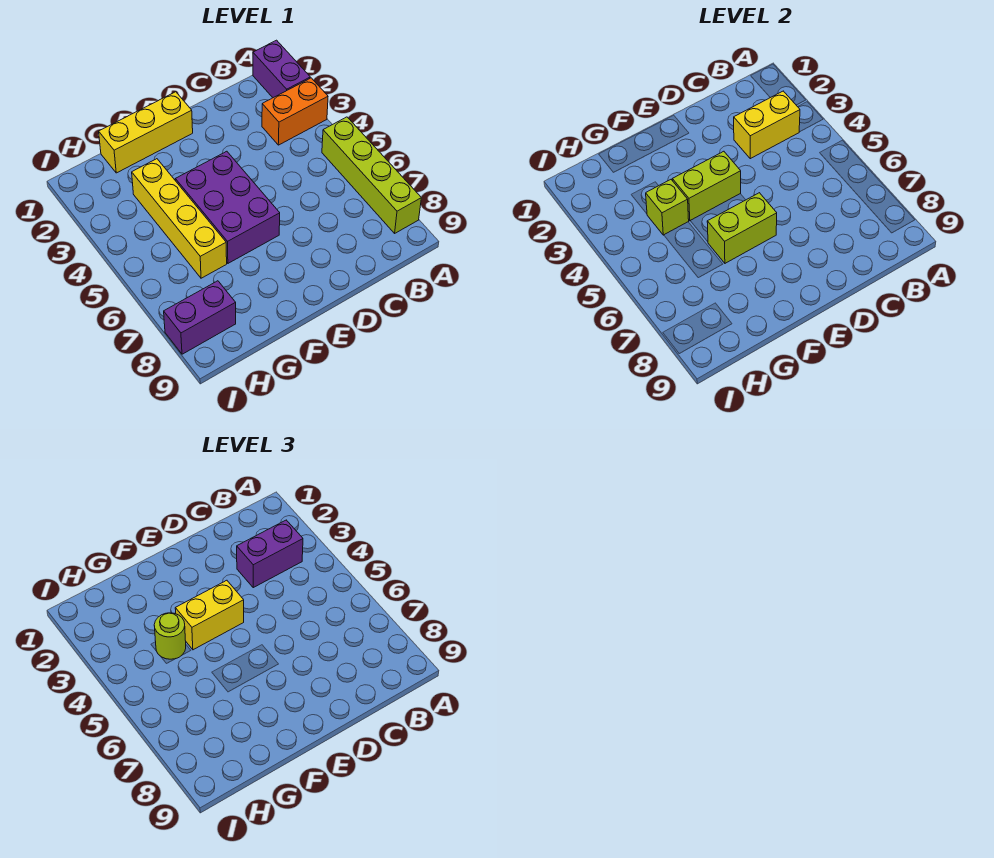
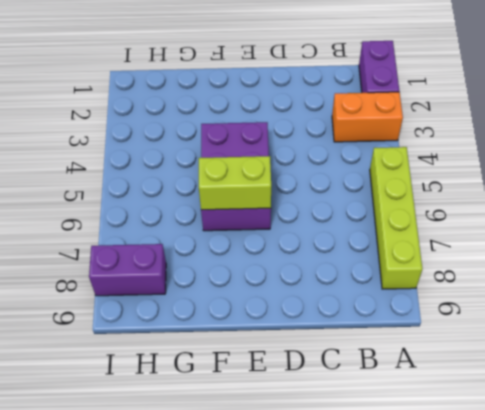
none -> yellow brick E1:G1 level 1
none -> yellow brick G3:G6 level 1
none -> yellow brick B3:C3 level 2

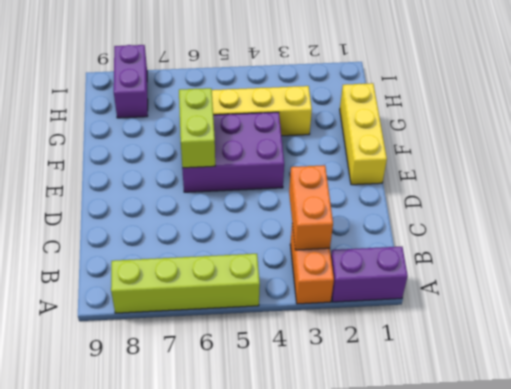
orange brick B3:C3 level 2 -> yellow brick B3:C3 level 2
none -> lime brick E4:F4 level 2
none -> lime brick G4 level 2
none -> purple brick B3:C3 level 3

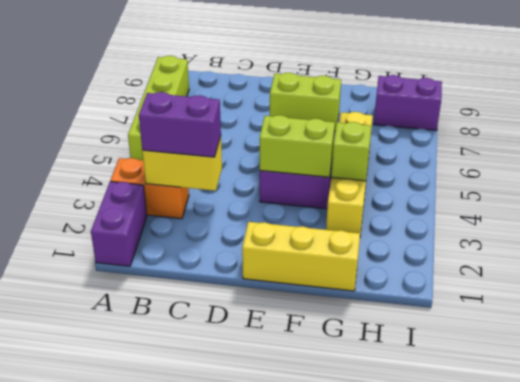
none -> yellow brick E4:F4 level 3
none -> lime round brick G4 level 3

